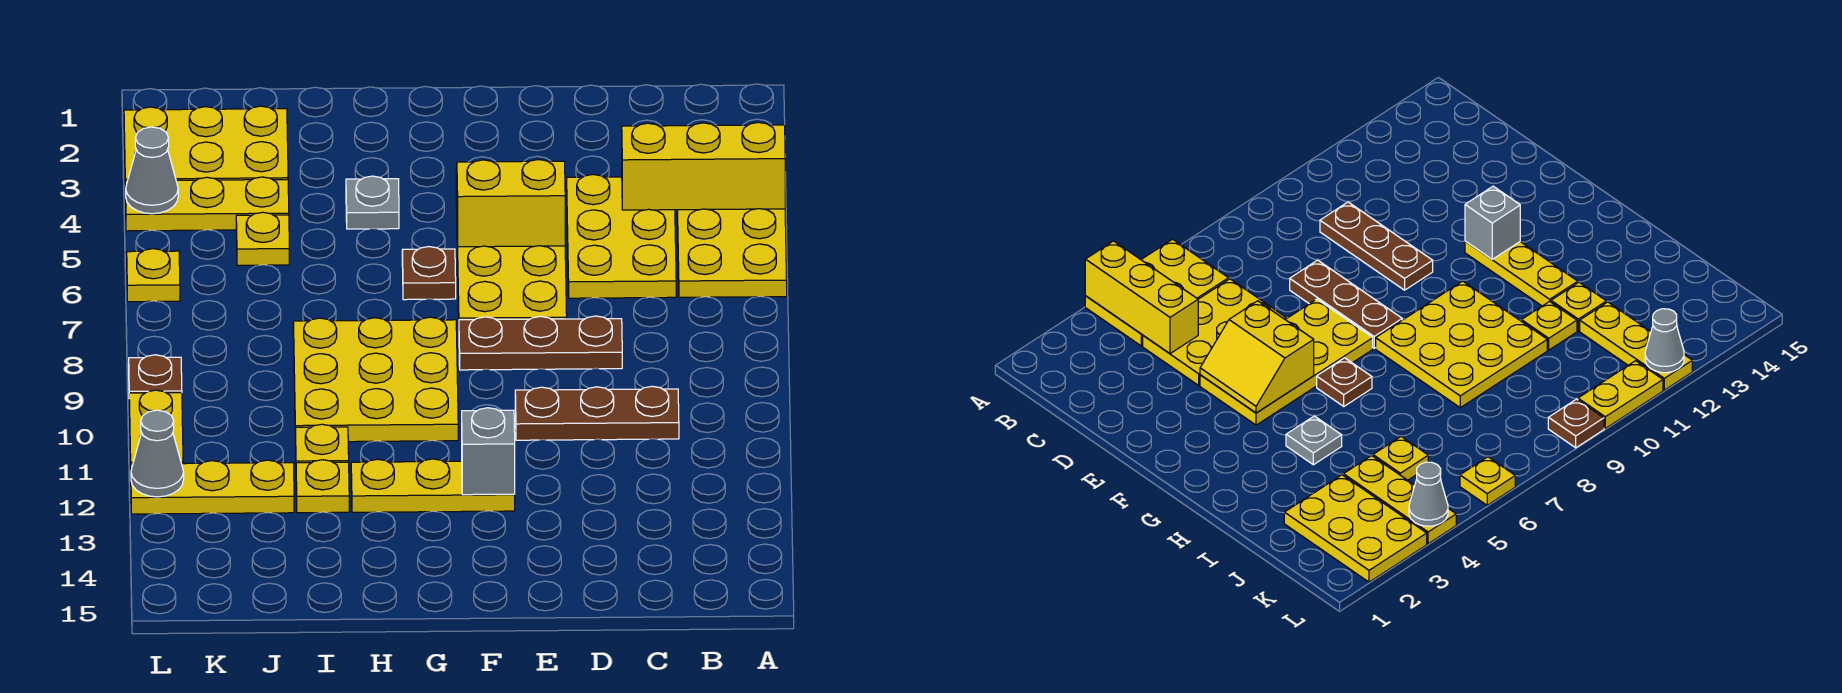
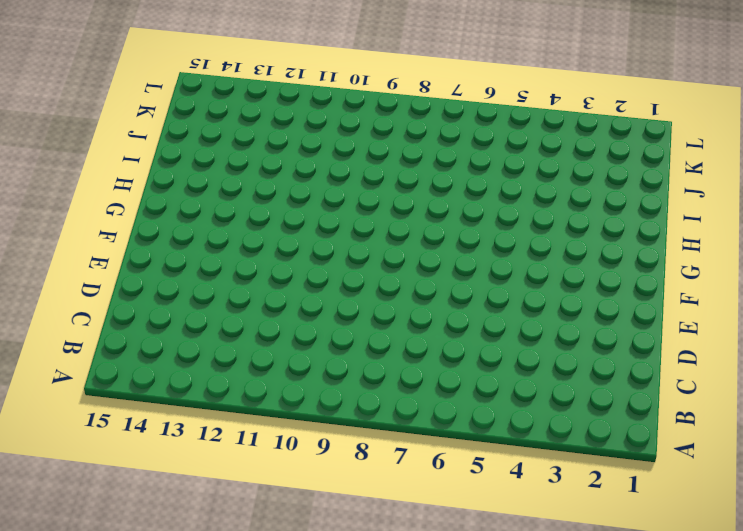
none -> yellow plate A4:B6 level 1
none -> yellow plate C4:D6 level 1
none -> brown plate C10:E10 level 1

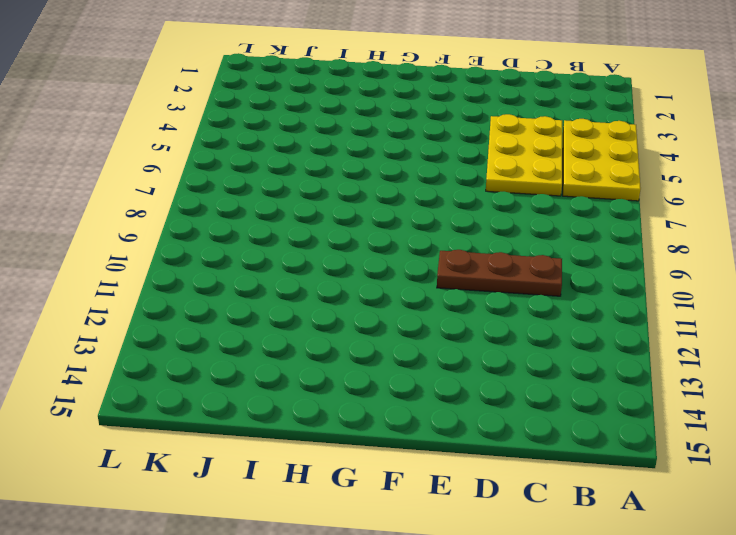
none -> brown plate D8:F8 level 1
none -> yellow plate E4:F7 level 1
none -> yellow plate F12:H12 level 1

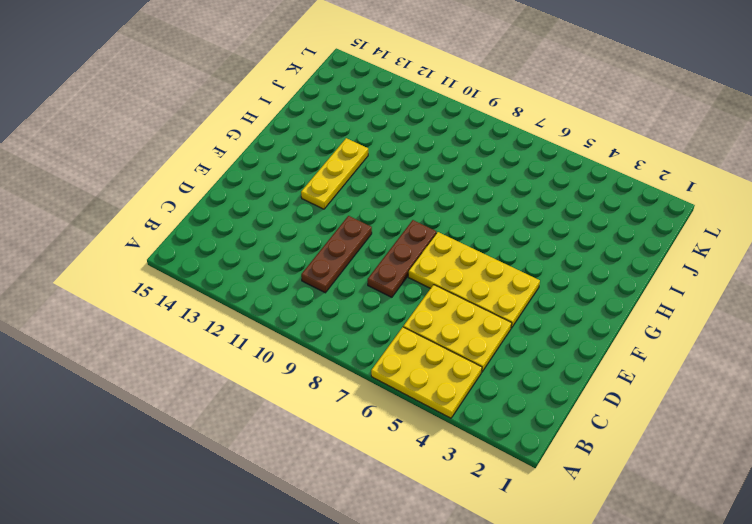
none -> brown plate G6 level 1
none -> yellow plate G8:I10 level 1
none -> grey plate H4 level 1

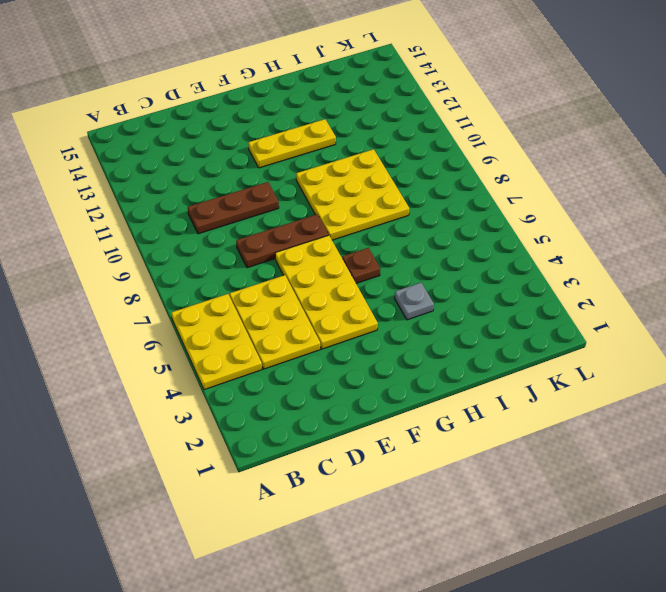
none -> yellow plate I11 level 1
none -> yellow plate I12 level 1
none -> yellow plate J2:L3 level 1

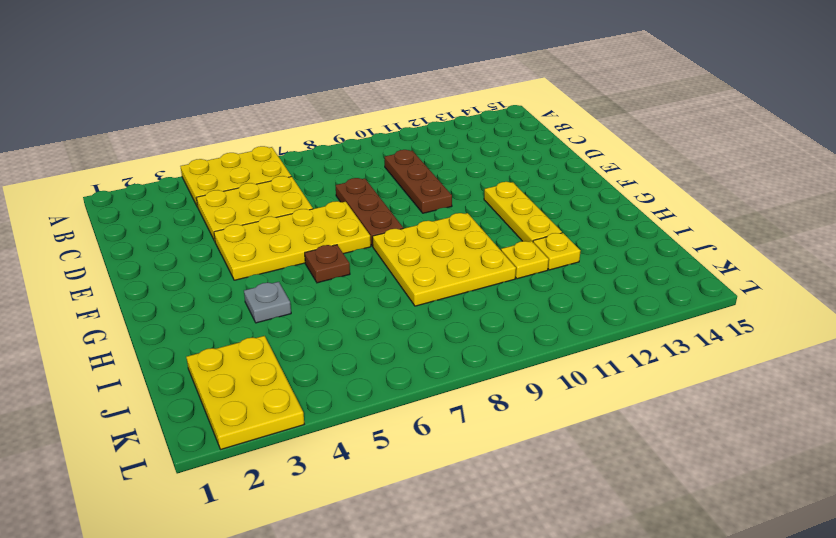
none -> yellow plate J4:L4 level 1
none -> yellow plate J5 level 1
none -> yellow plate J12:L12 level 1

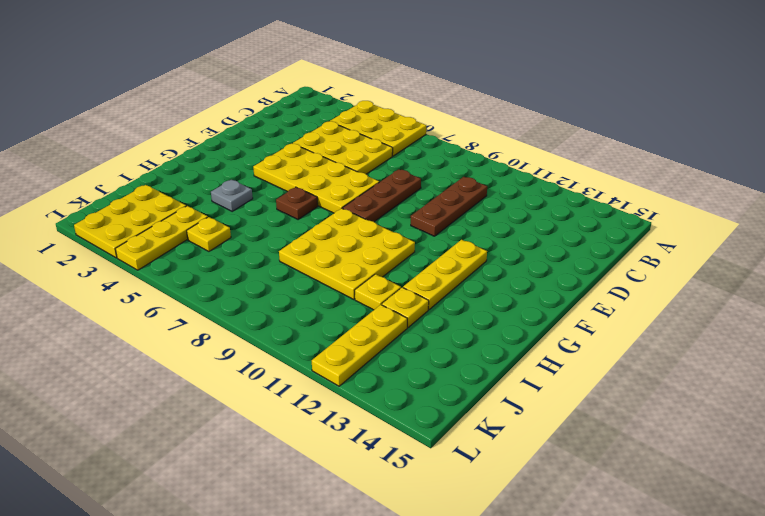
none -> yellow plate L6 level 1
none -> brown plate L9 level 1
none -> yellow plate L10:L11 level 1

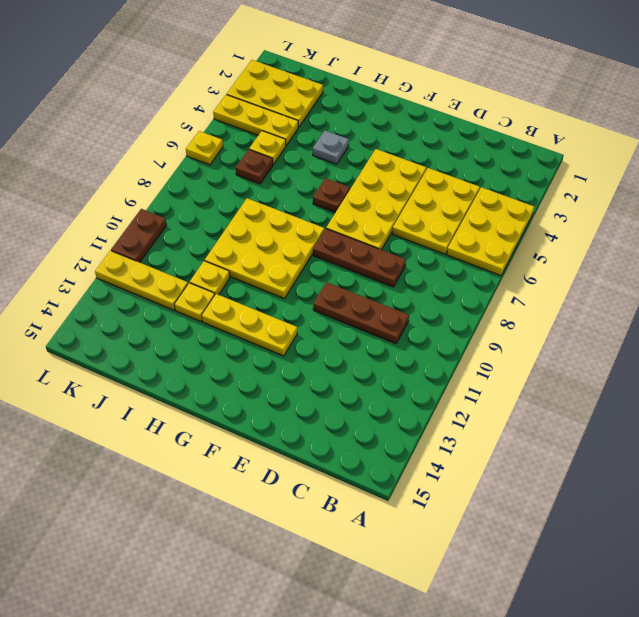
brown plate J6 level 1 -> brown plate L9 level 1
brown plate L10:L11 level 1 -> yellow plate L10:L11 level 1
none -> yellow brick A4:C4 level 2
none -> yellow slope E4:F5 level 2 top 5
none -> grey brick F12 level 2

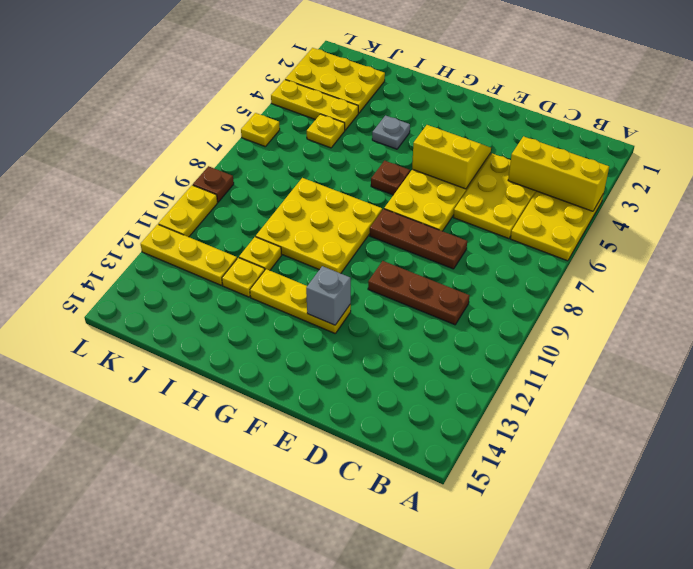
none -> grey cone L4 level 2
none -> grey cone L12 level 2

